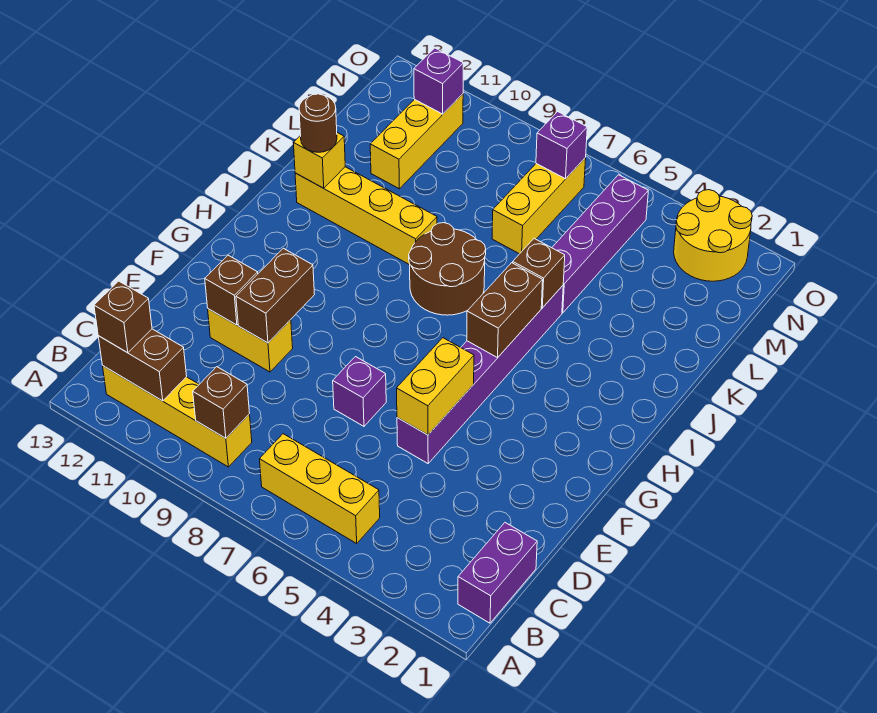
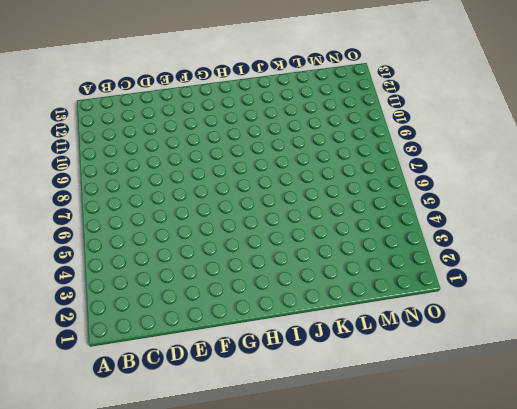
none -> purple brick B1:C1 level 1
none -> yellow brick B5:B7 level 1
none -> yellow brick B9:B12 level 1

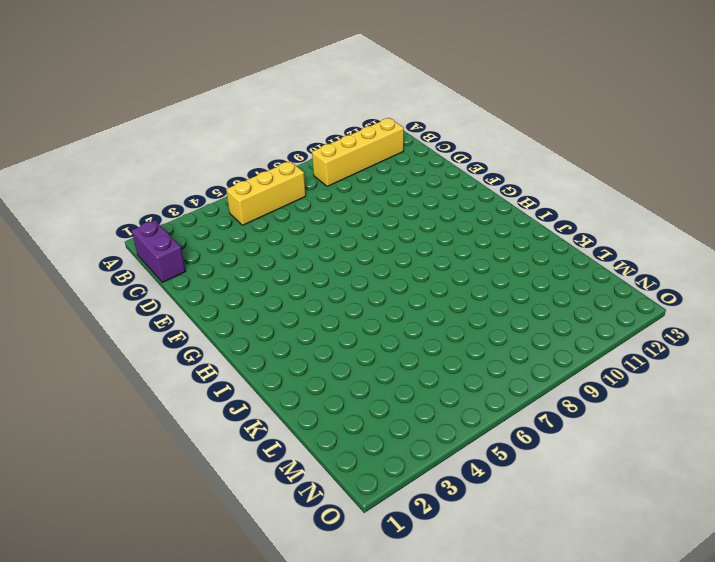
none -> purple brick E5:J5 level 1
none -> purple brick E7 level 1
none -> yellow brick E10:E11 level 1

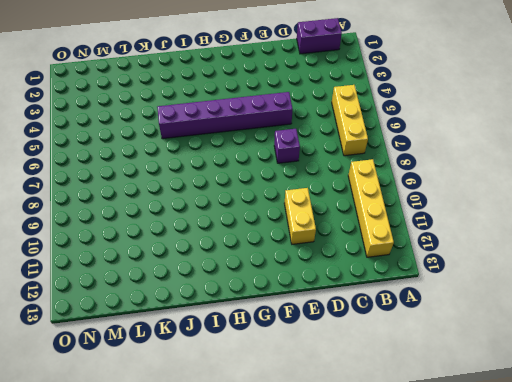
none -> brown round brick I7:J8 level 1
none -> yellow brick J9:J12 level 1
none -> purple brick K5:N5 level 1

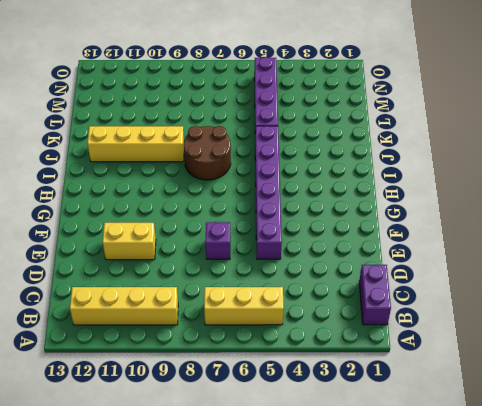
none -> yellow brick L7:N7 level 1
none -> yellow brick L11:N11 level 1
none -> yellow round brick N2:O3 level 1

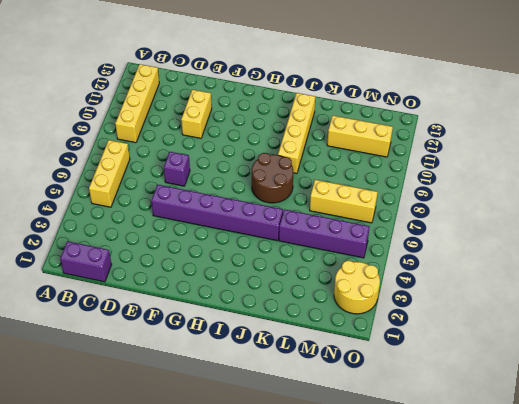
none -> brown brick B9 level 2
none -> brown brick B11:B12 level 2
none -> yellow brick E5:F5 level 2

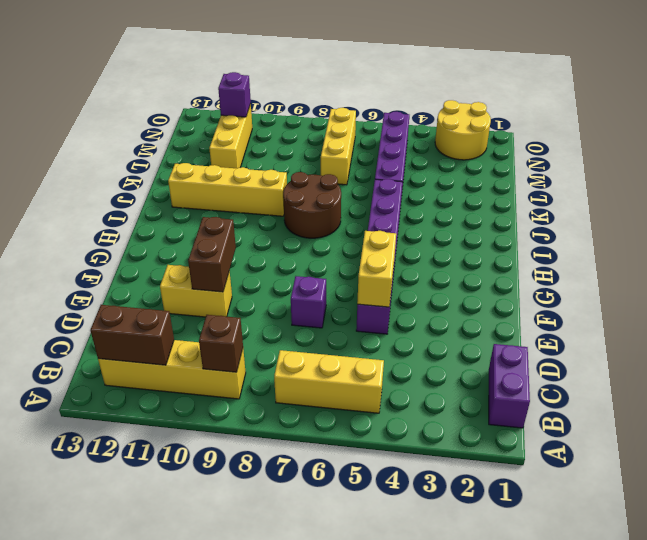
none -> brown brick E11 level 2
none -> brown brick H5:I5 level 2
none -> brown brick J5 level 2

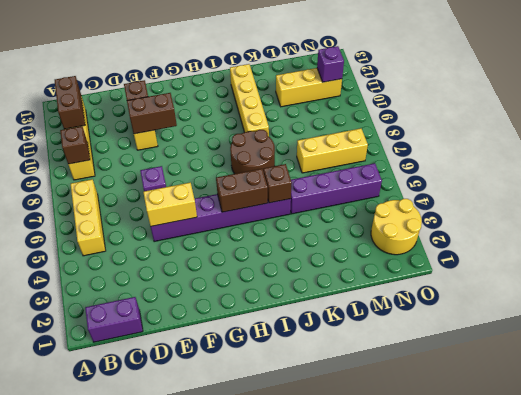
none -> yellow brick J12 level 2
none -> purple brick N7 level 2
none -> brown brick B12 level 3

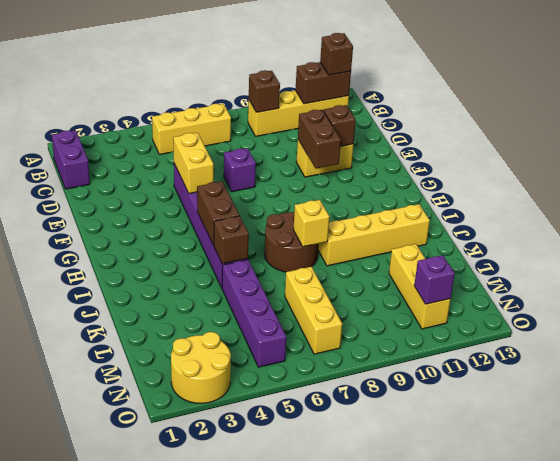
yellow brick J8 level 2 -> yellow brick J12 level 2
none -> purple brick N7 level 2
none -> brown round brick J12 level 3

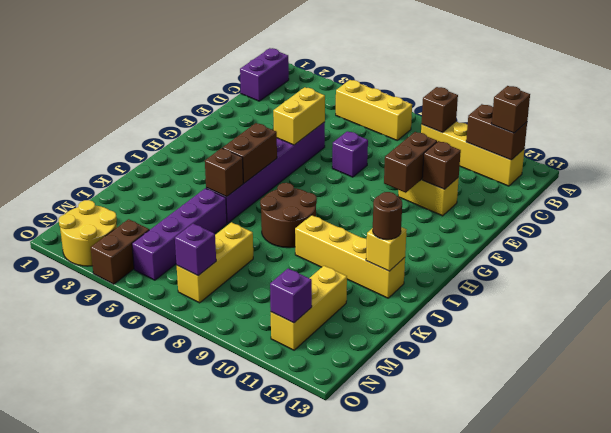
brown brick N4:O4 level 1 -> none

